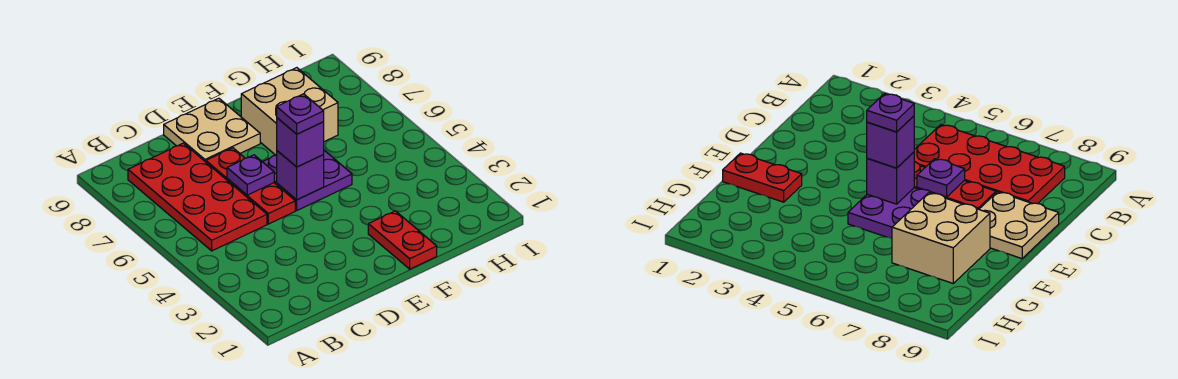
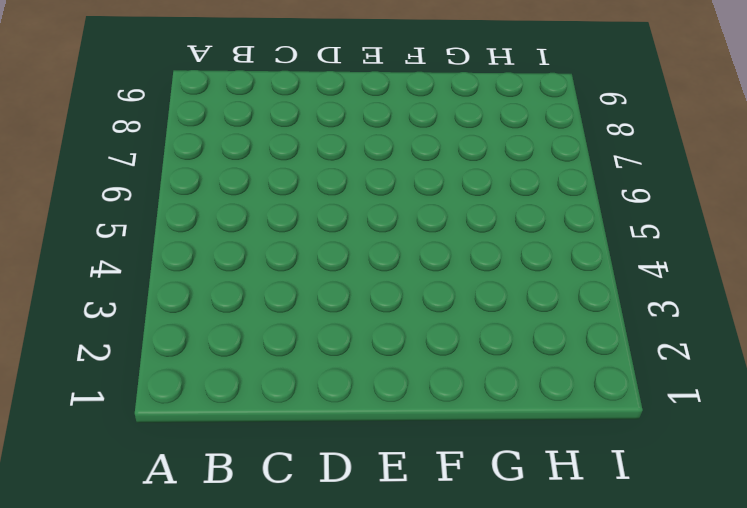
none -> red plate B5:C8 level 1
none -> red plate D5:D7 level 1

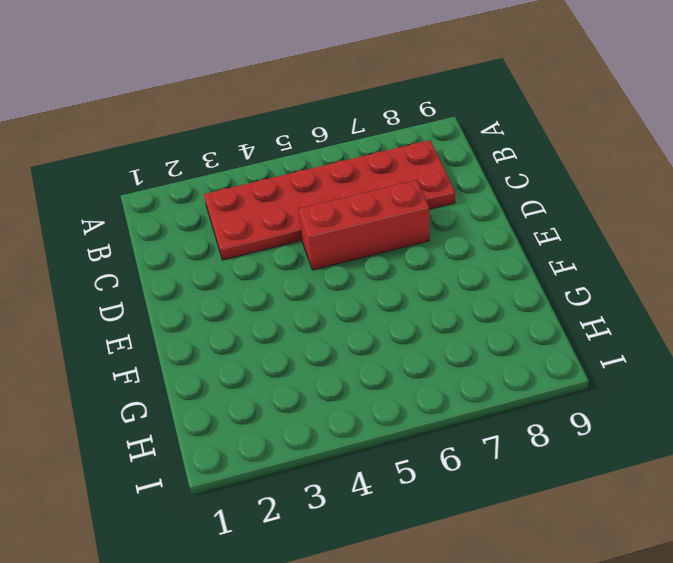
red plate B3:C8 level 1 -> red plate B5:C8 level 1
red brick D5:D7 level 1 -> red plate D5:D7 level 1
none -> tan plate D8:E9 level 1
none -> purple plate E5:F6 level 1

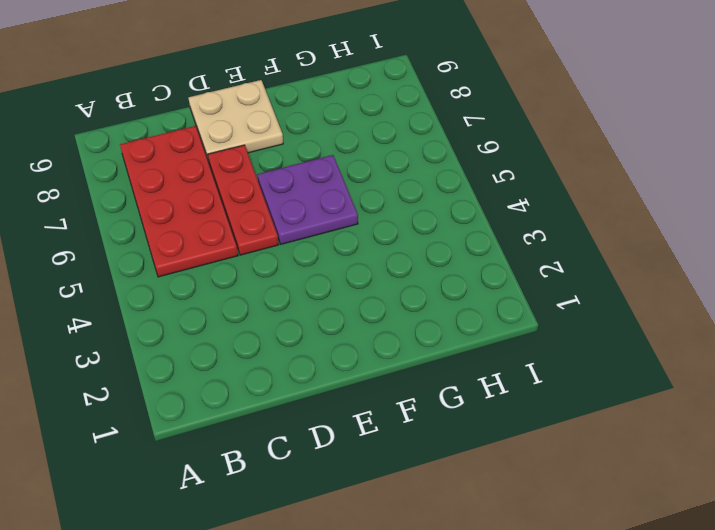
none -> red plate F1:F2 level 1
none -> tan brick F7:G8 level 1

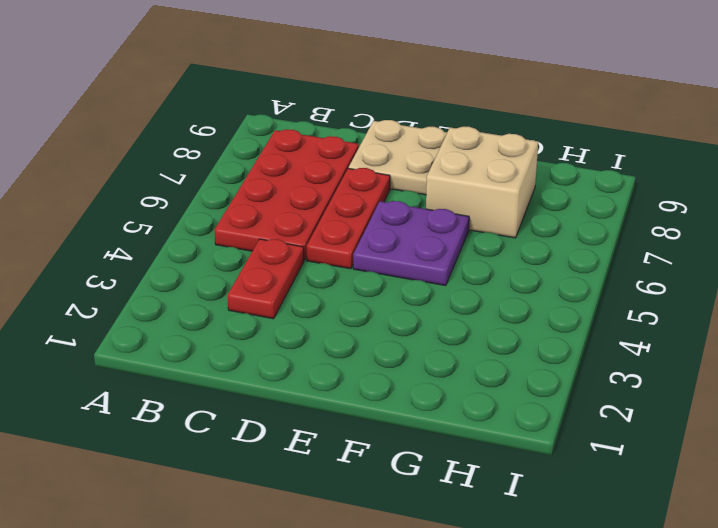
red plate C3:C4 level 1 -> red plate F1:F2 level 1
none -> purple plate D6 level 2
none -> purple brick E5 level 2

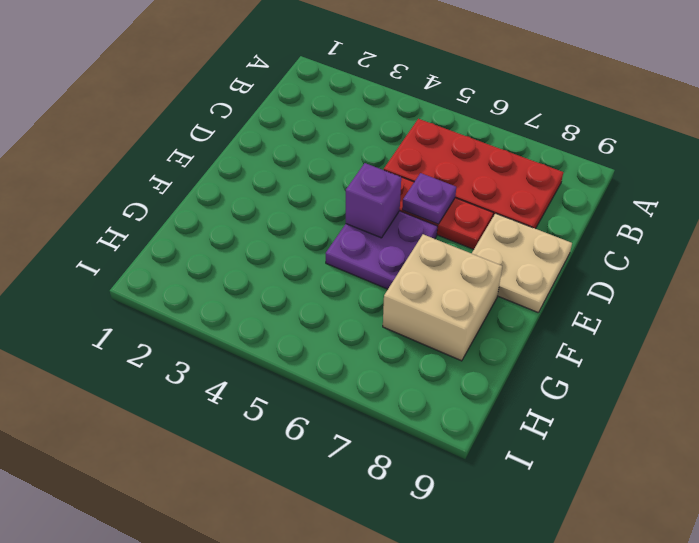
none -> red plate F1:F2 level 1
none -> purple brick E5 level 3

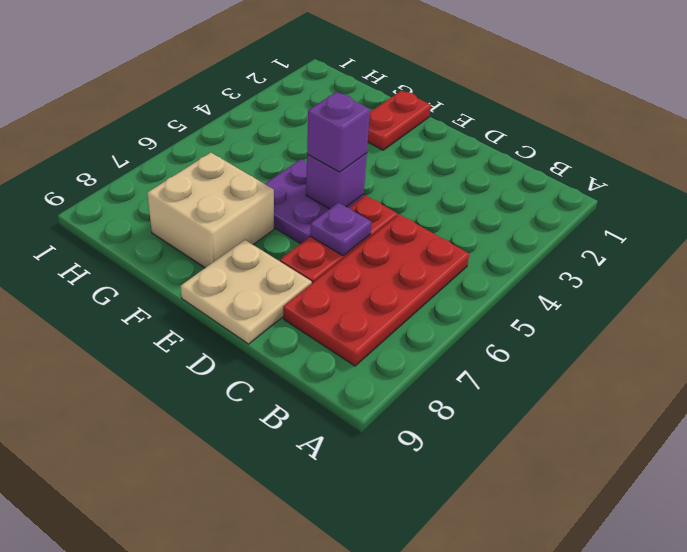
none -> purple plate E5 level 4

